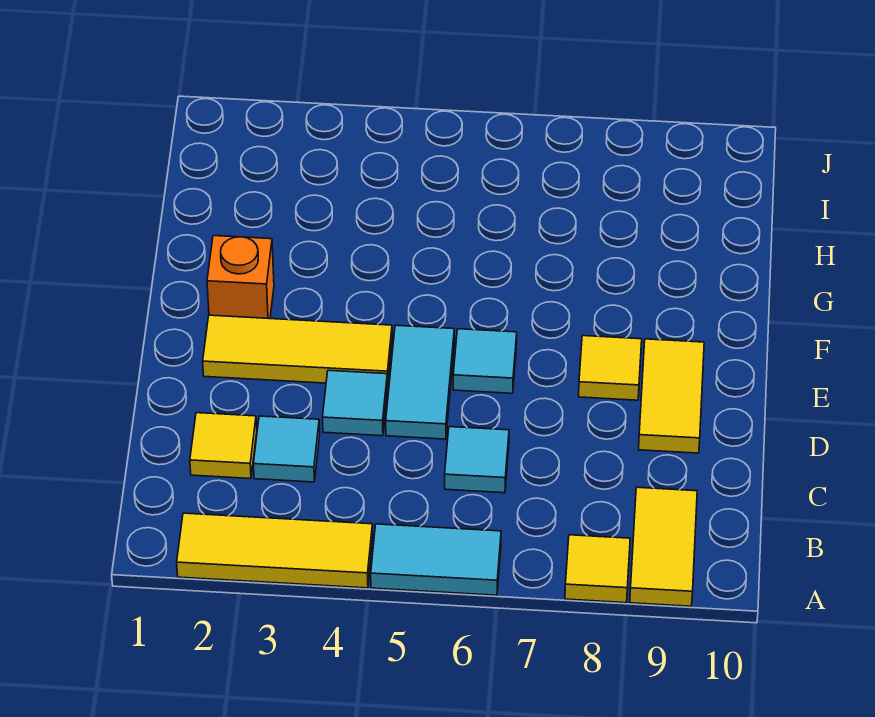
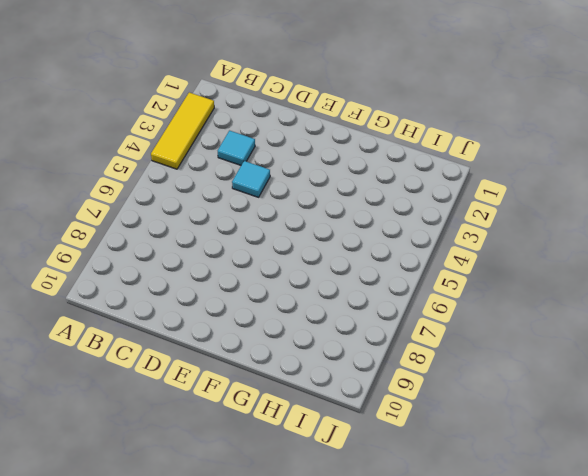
none -> cyan tile A5:A6 level 1
none -> yellow tile A8 level 1
none -> yellow tile A9:B9 level 1

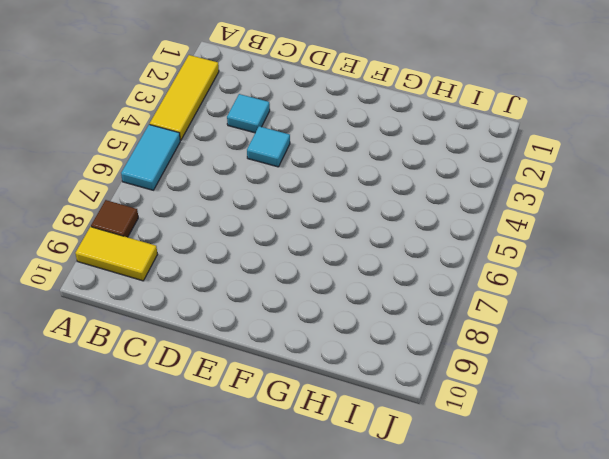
brown tile A8 level 1 -> yellow tile A8 level 1
none -> yellow tile C2 level 1
none -> cyan tile C6 level 1
none -> cyan tile D5:E5 level 1

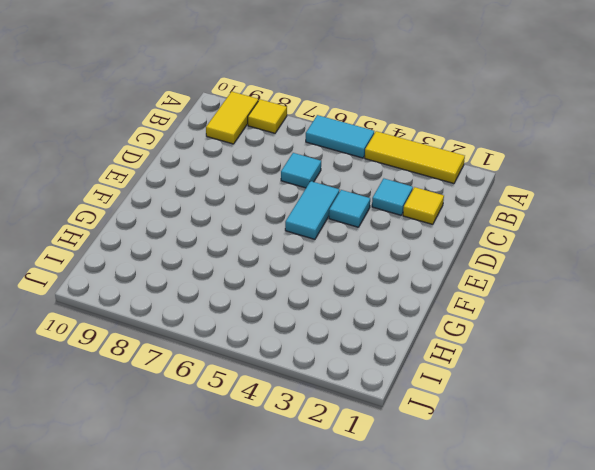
none -> yellow tile D9:E9 level 1
none -> yellow tile E2:E4 level 1
none -> cyan tile E6 level 1

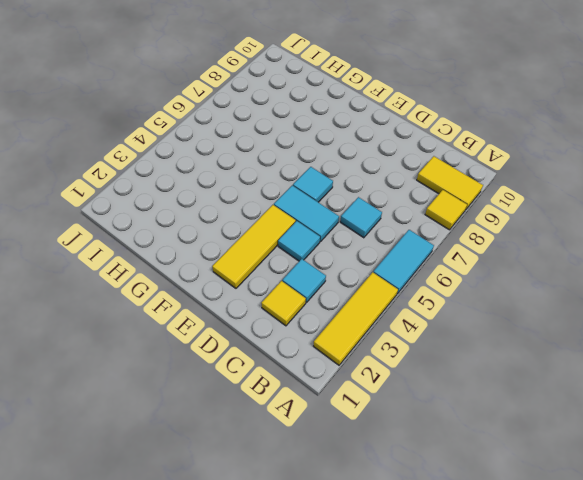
none -> yellow tile D9:E9 level 1
none -> yellow tile E8 level 1
none -> orange brick F2 level 1

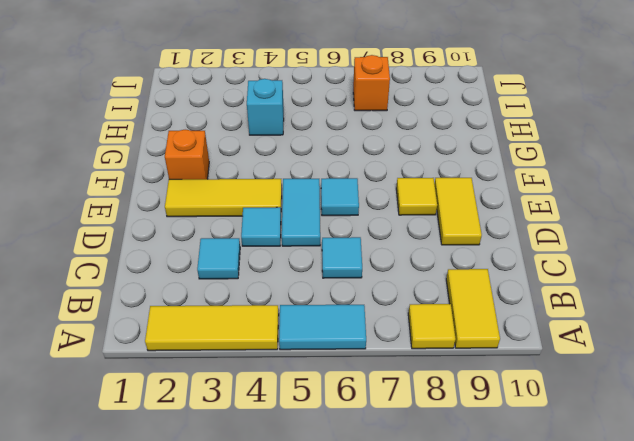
cyan brick H4 level 1 -> none
orange brick I7 level 1 -> none
none -> yellow tile C2 level 1

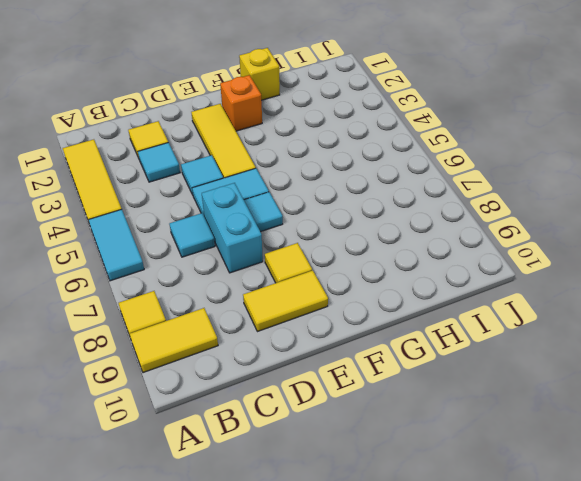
cyan brick D6:D7 level 1 -> none
yellow brick G1 level 1 -> none

